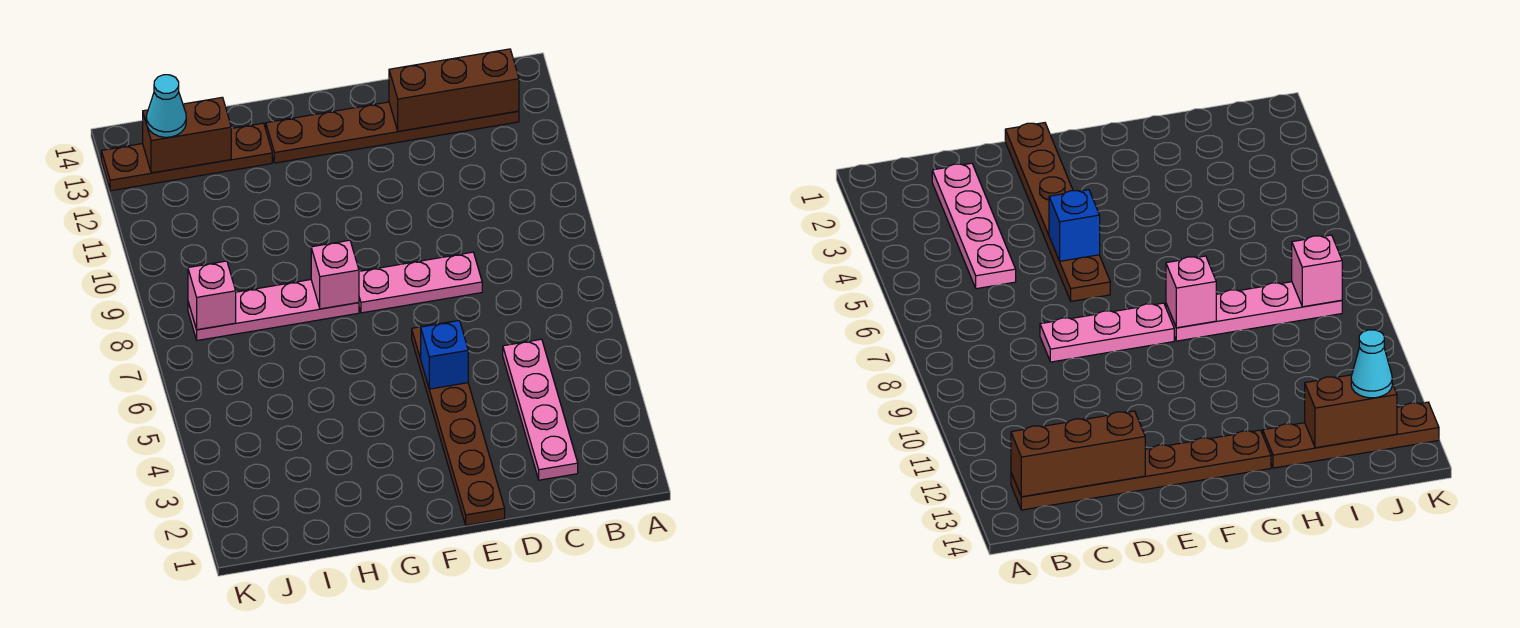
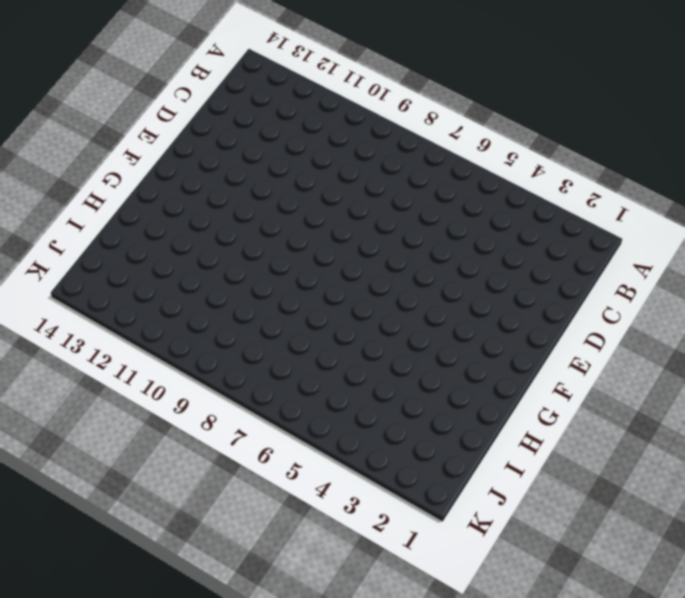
none -> brown plate B13:G13 level 1
none -> pink plate C2:C5 level 1
none -> pink plate D8:F8 level 1

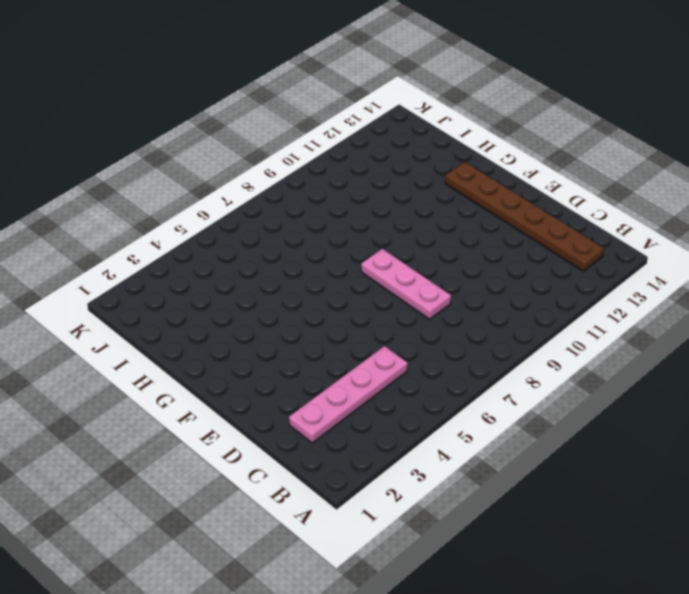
none -> brown plate E1:E6 level 1
none -> pink plate G8:J8 level 1
none -> brown plate H13:K13 level 1

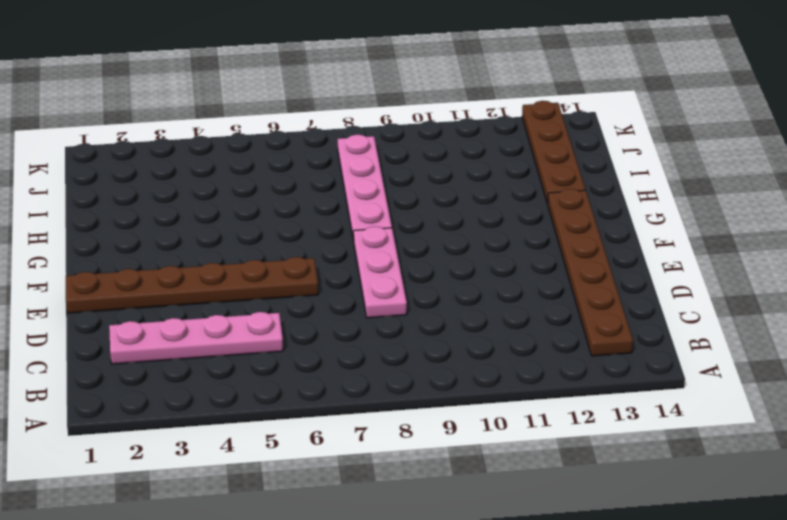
none -> brown brick B13:D13 level 2
none -> blue brick E5 level 2
none -> pink brick G8 level 2

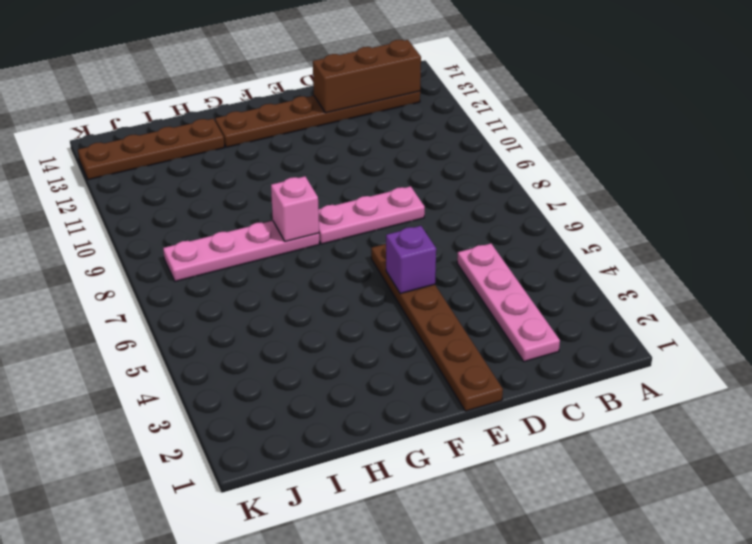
purple brick E5 level 2 -> blue brick E5 level 2
none -> brown brick I13:J13 level 2
none -> pink brick J8 level 2
none -> cyan cone J13 level 3

